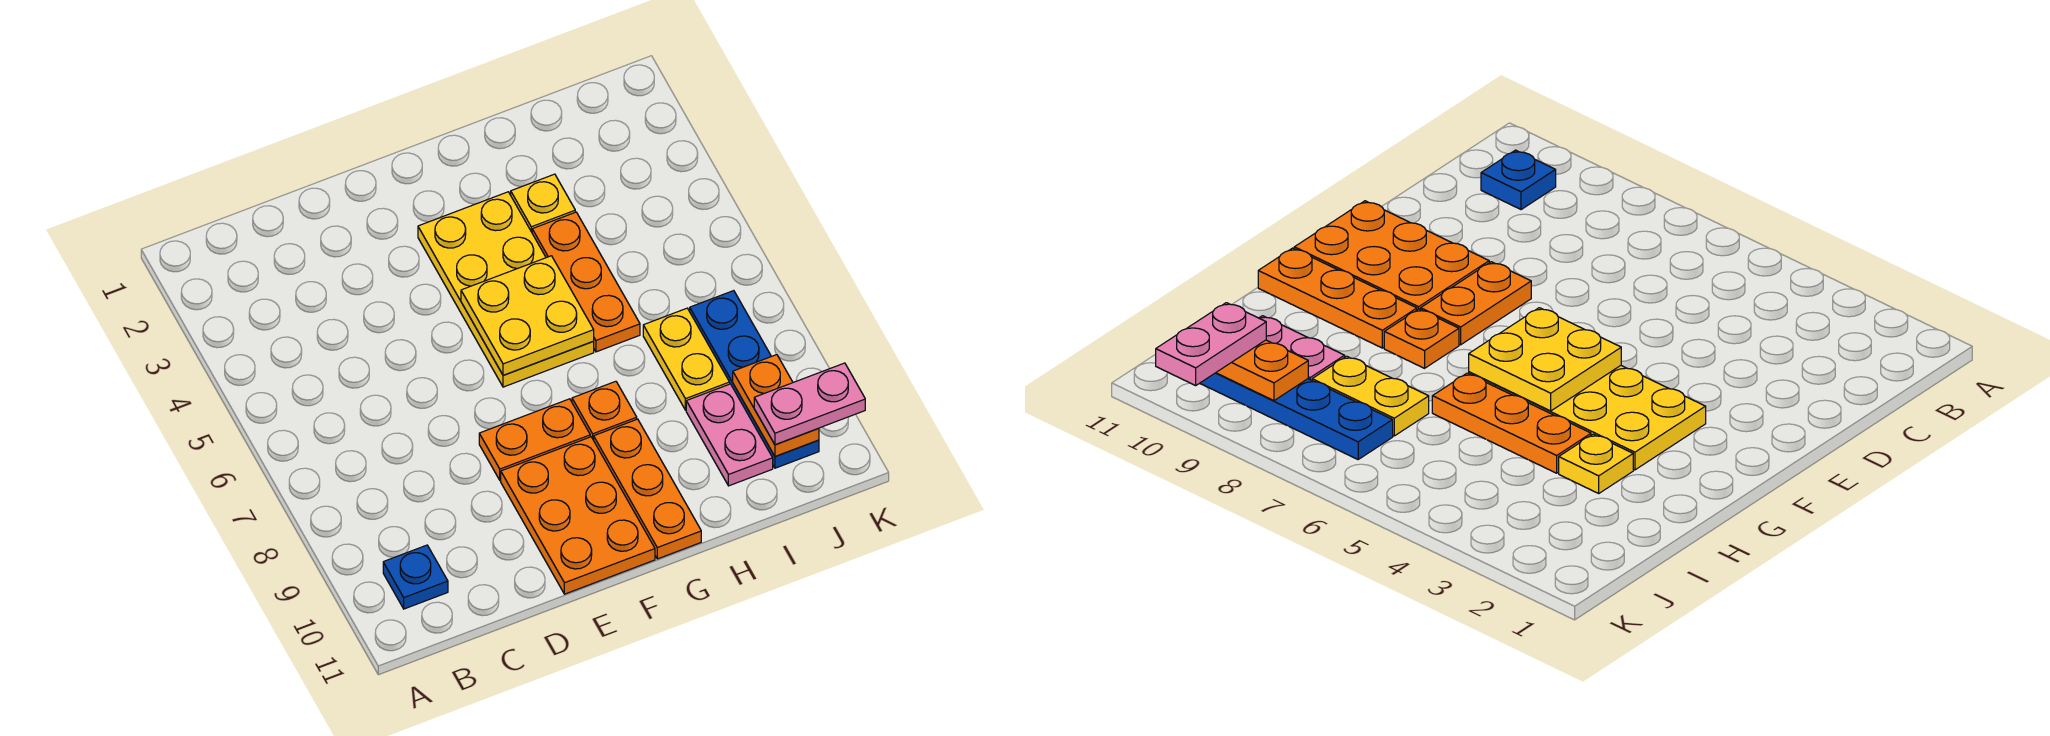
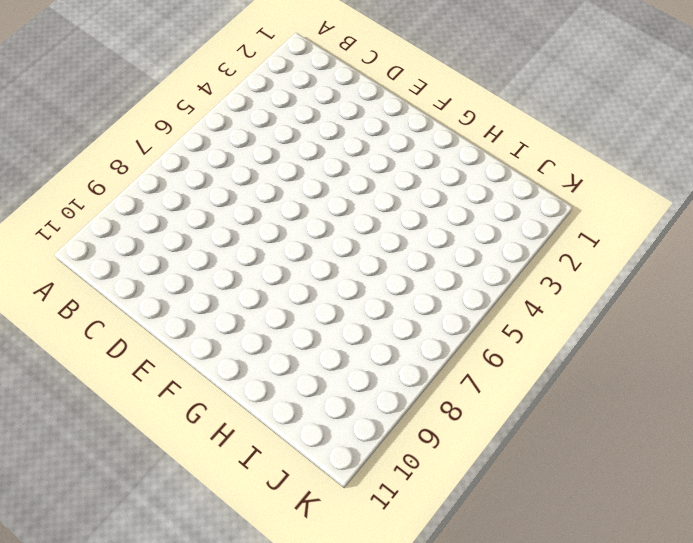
none -> blue plate B10 level 1
none -> orange plate E8:F8 level 1
none -> orange plate E9:F11 level 1

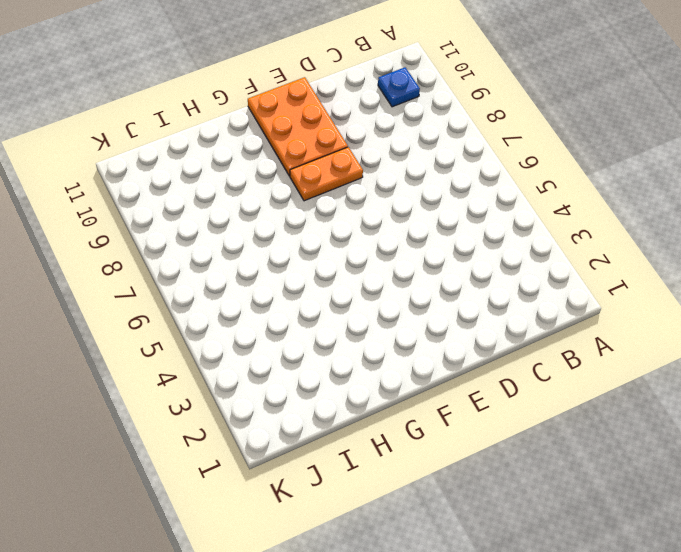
none -> yellow plate F3:G6 level 1
none -> orange plate G8 level 1
none -> orange plate G9:G11 level 1

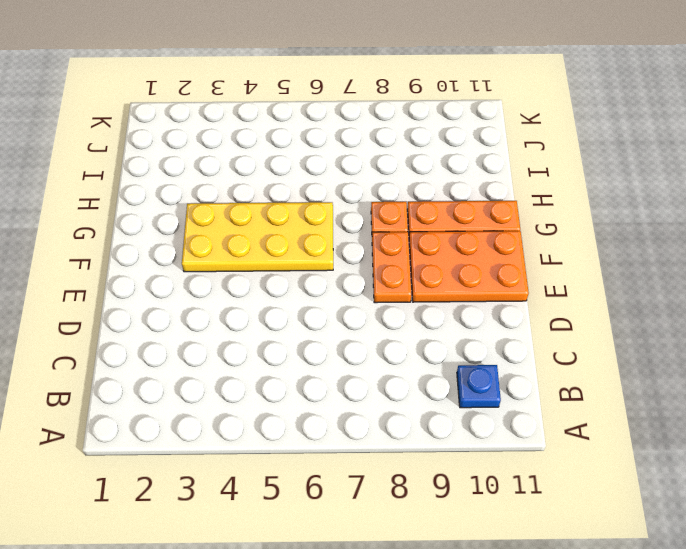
none -> yellow plate H3 level 1
none -> orange plate H4:H6 level 1
none -> yellow plate I7:I8 level 1

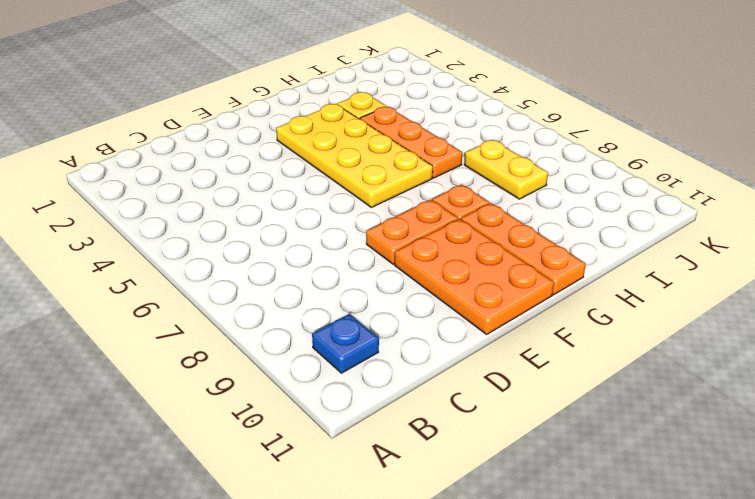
none -> pink plate I9:I10 level 1
none -> blue plate J7:J10 level 1
none -> yellow plate F5:G6 level 2

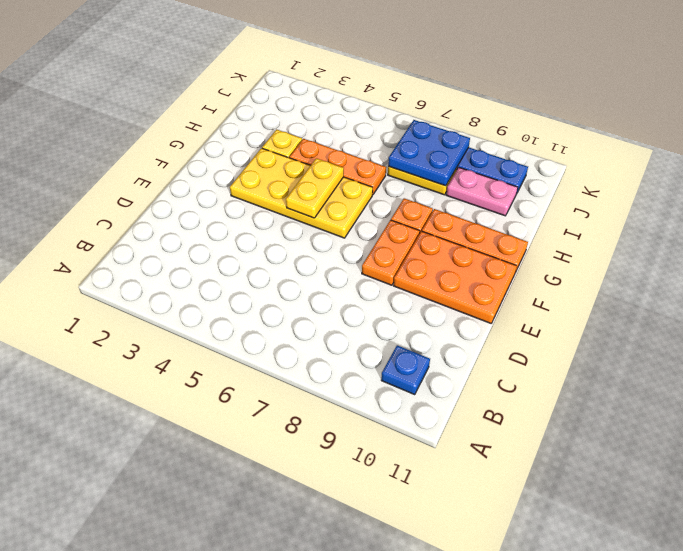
yellow plate F5:G5 level 2 -> yellow plate F5:G6 level 2
blue plate I7:J8 level 2 -> none
none -> orange plate J9:J10 level 2
none -> pink plate J10:K10 level 3

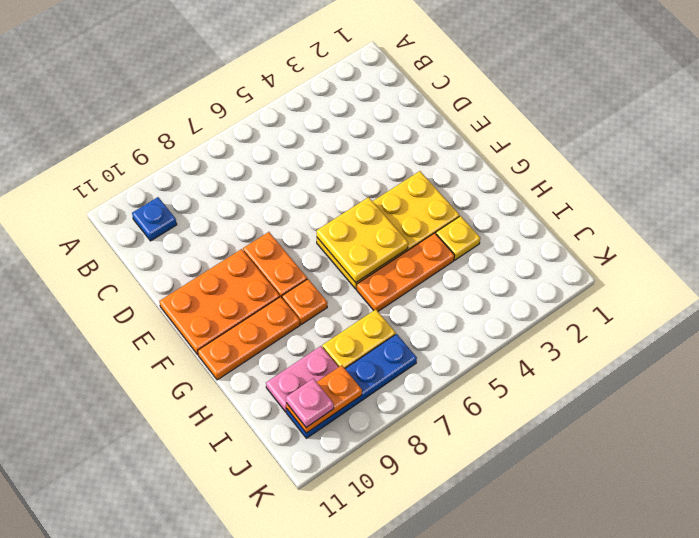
pink plate J10 level 3 -> pink plate J10:K10 level 3

